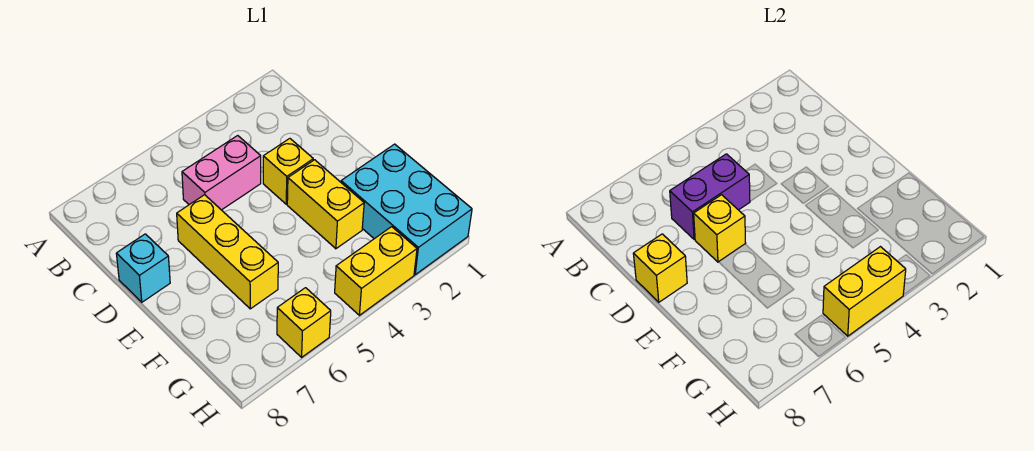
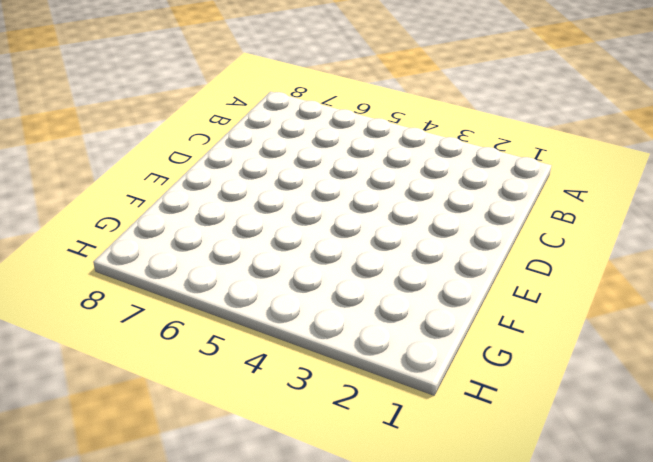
none -> pink brick C4:C5 level 1
none -> yellow brick D3 level 1
none -> yellow brick D6:F6 level 1

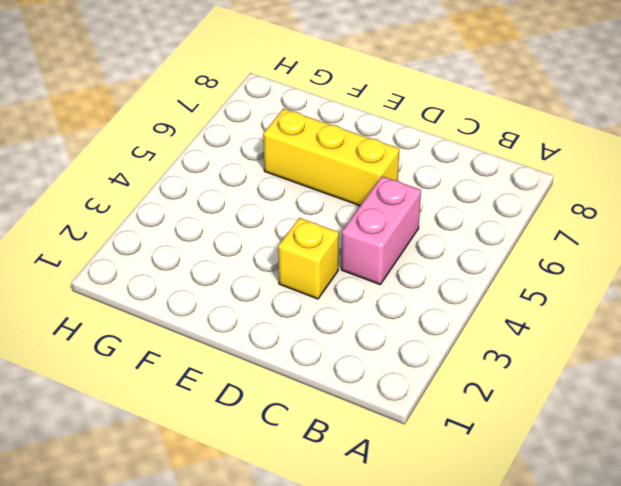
none -> cyan brick D8 level 1
none -> yellow brick E3:F3 level 1
none -> cyan brick F1:H2 level 1

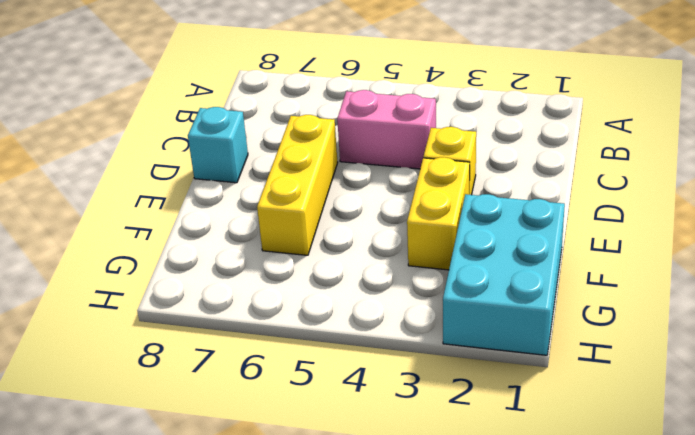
none -> yellow brick H3:H4 level 1
none -> yellow brick H6 level 1
none -> purple brick C5:C6 level 2

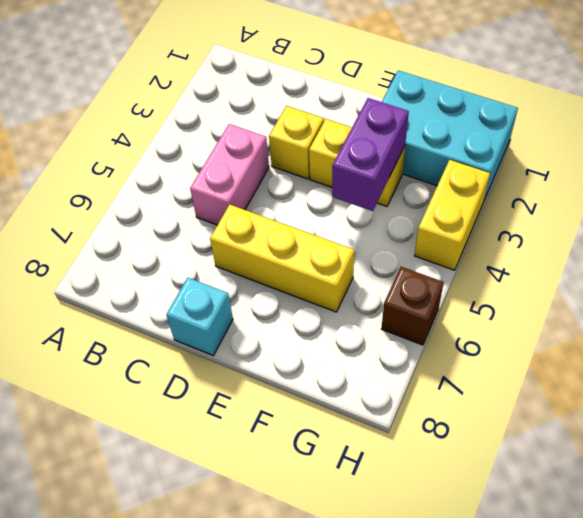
purple brick F3:F4 level 2 -> purple brick C5:C6 level 2
brown brick H6 level 1 -> yellow brick H6 level 1
none -> yellow brick D6 level 2
none -> yellow brick D8 level 2
none -> yellow brick H4:H5 level 2

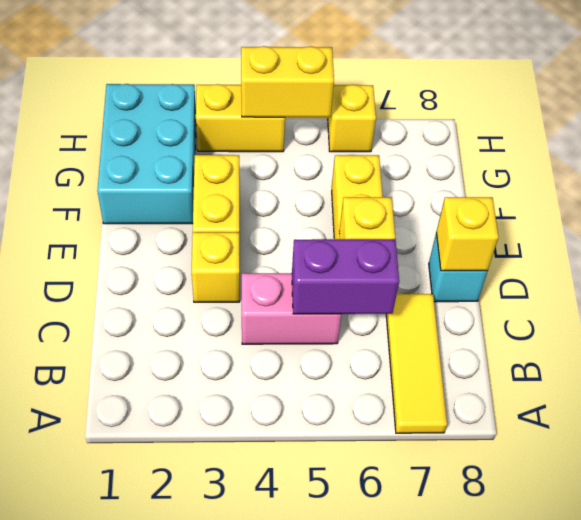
yellow tile A7:C7 level 1 -> none

